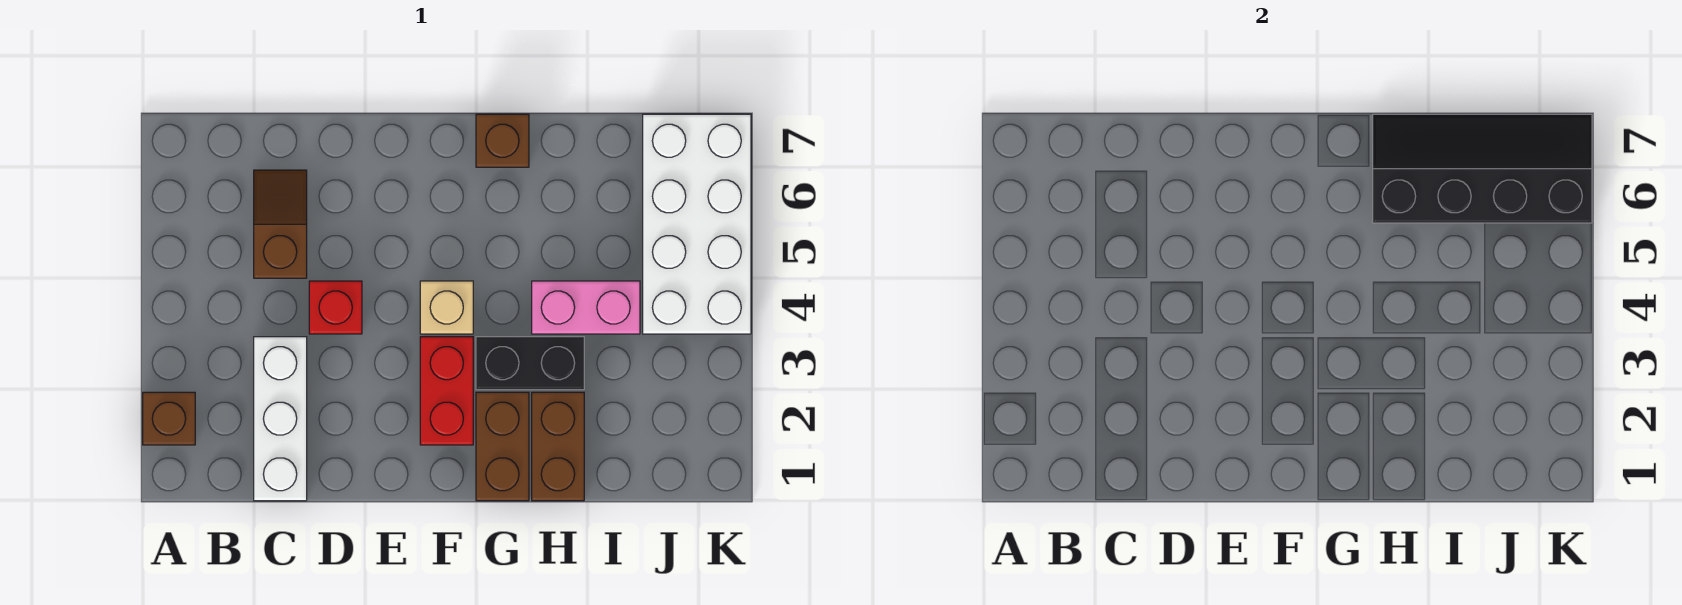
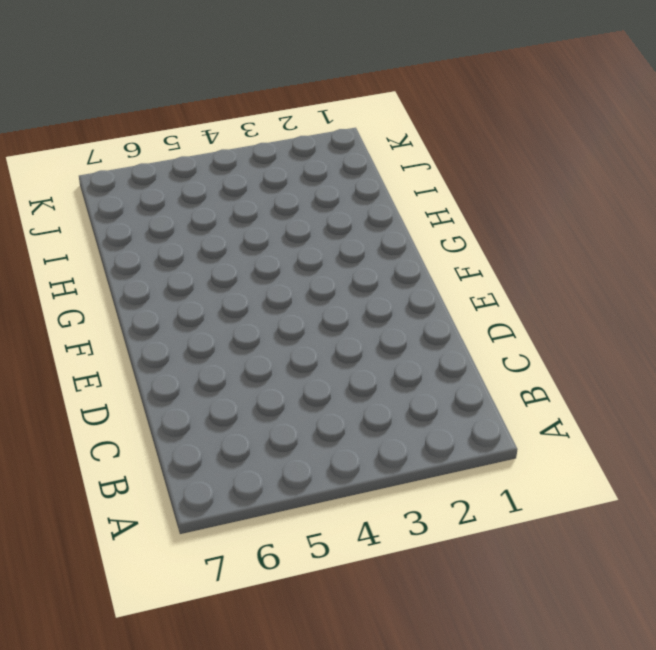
none -> brown brick A2 level 1
none -> white brick C1:C3 level 1
none -> brown slope C5:C6 level 1 top 5

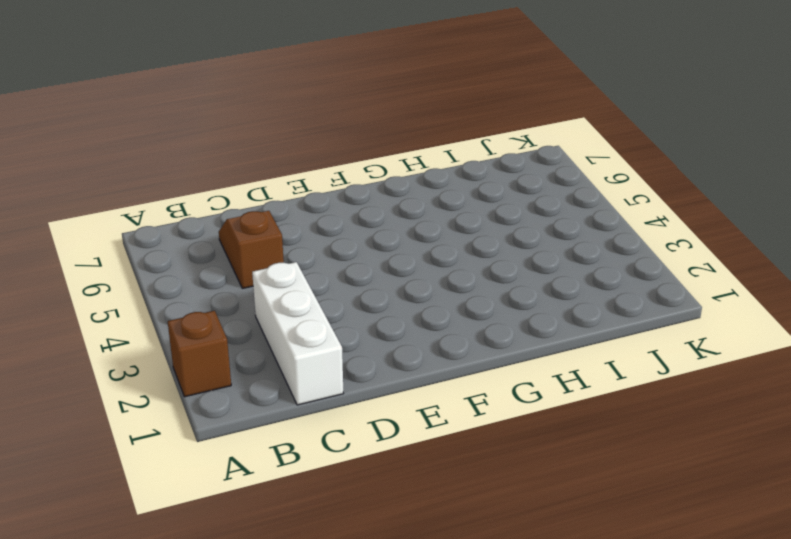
none -> red brick D4 level 1
none -> red brick F2:F3 level 1
none -> tan brick F4 level 1

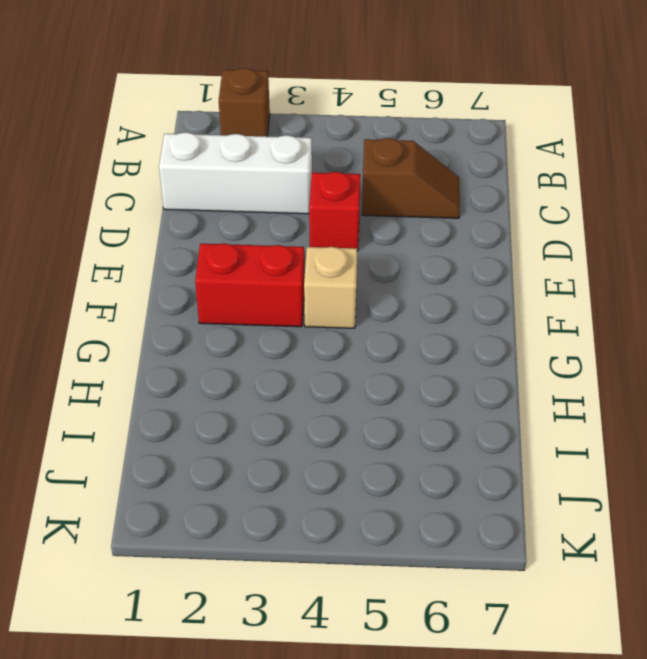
none -> brown brick G1:G2 level 1
none -> black brick G3:H3 level 1
none -> brown brick G7 level 1

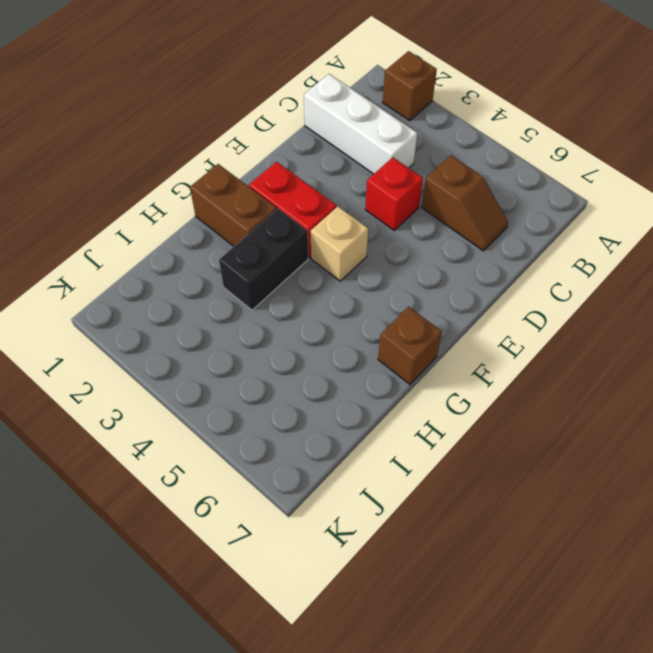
none -> brown brick H1:H2 level 1
none -> pink brick H4:I4 level 1
none -> white brick J4:K7 level 1

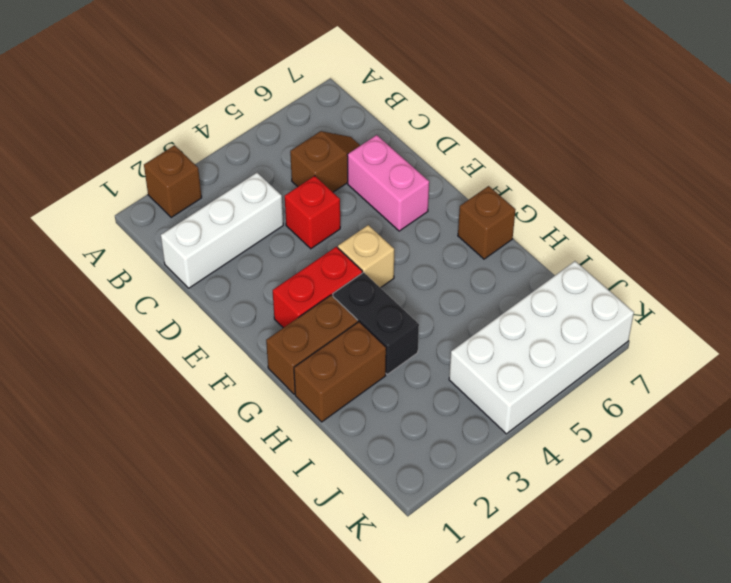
pink brick D6:E6 level 1 -> pink brick H4:I4 level 1
none -> black slope H6:K7 level 2 top 6

